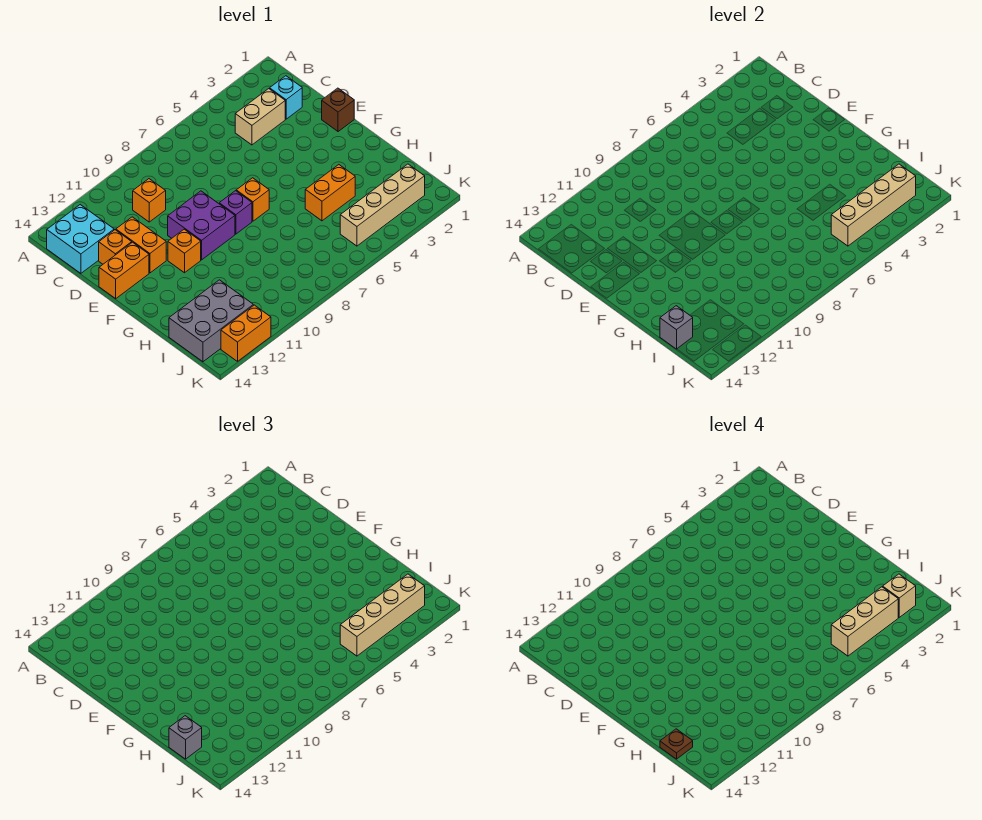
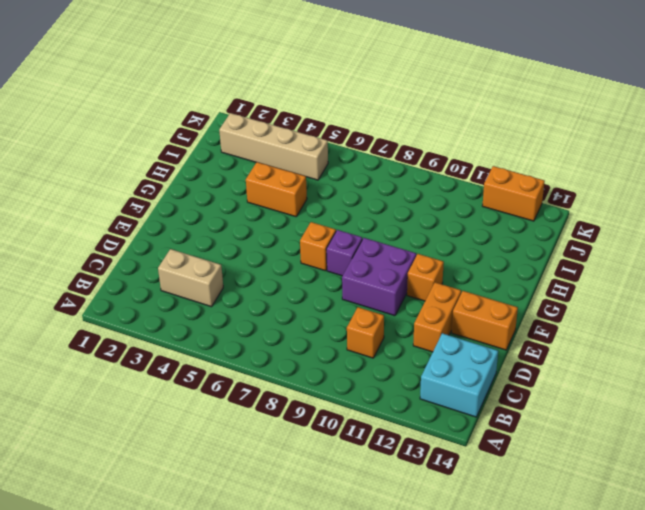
none -> cyan brick C2 level 1
none -> orange brick D13 level 1
none -> brown brick E1 level 1

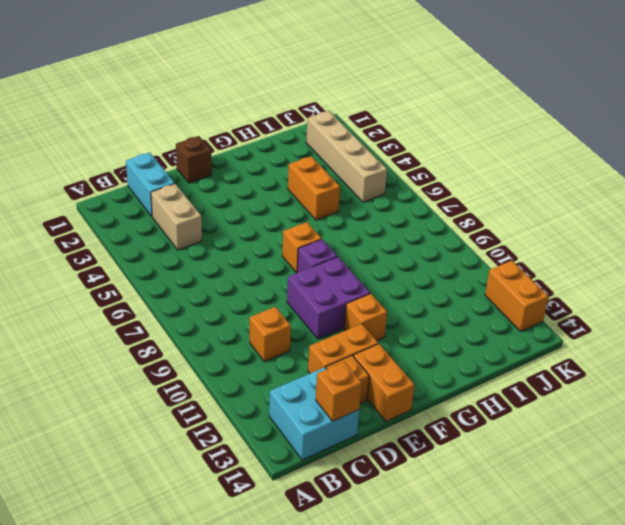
cyan brick C1:C2 level 1 -> cyan brick C2 level 1
orange brick C14 level 2 -> none
none -> grey brick I12:J14 level 1
none -> grey brick I14 level 2
none -> tan brick J2:J5 level 2

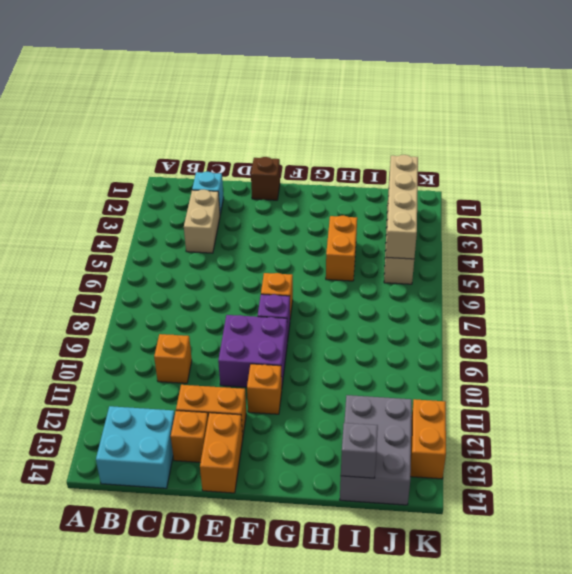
none -> grey brick I14 level 3
none -> tan brick J2:J5 level 3
none -> brown plate I14 level 4

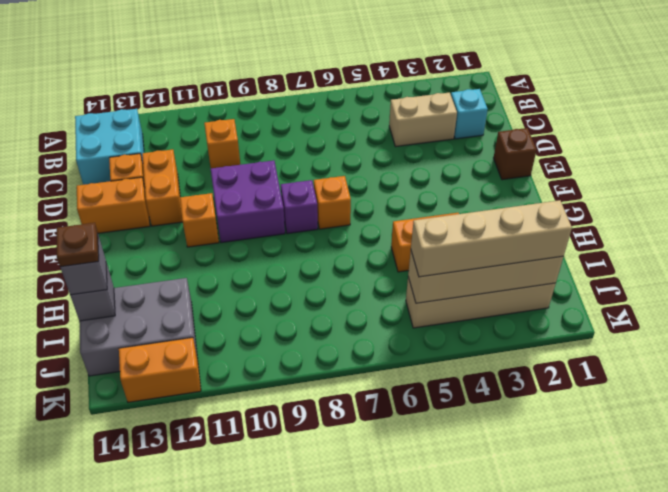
none -> tan brick J2 level 4
none -> tan brick J3:J5 level 4

